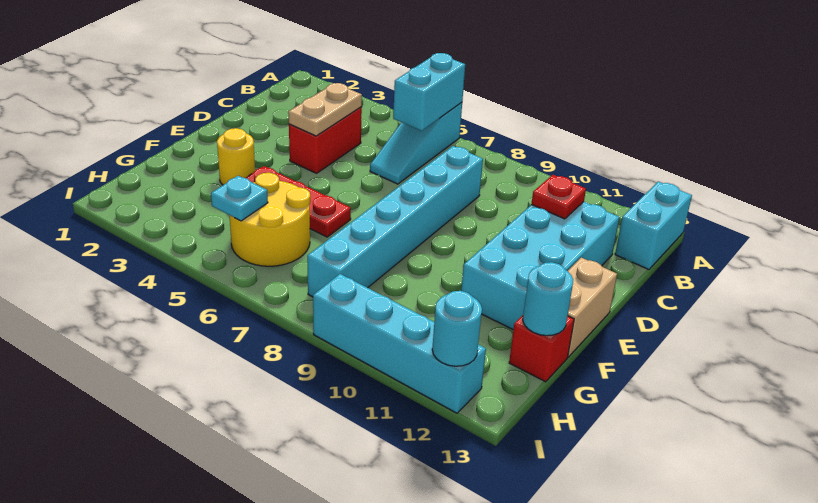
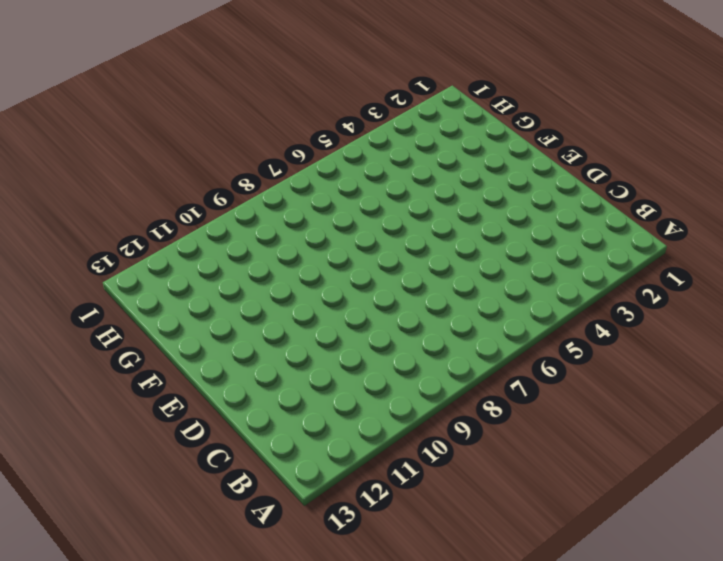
none -> cyan slope A6:C6 level 1 top A
none -> cyan brick A13:B13 level 1
none -> red brick C4:D4 level 1

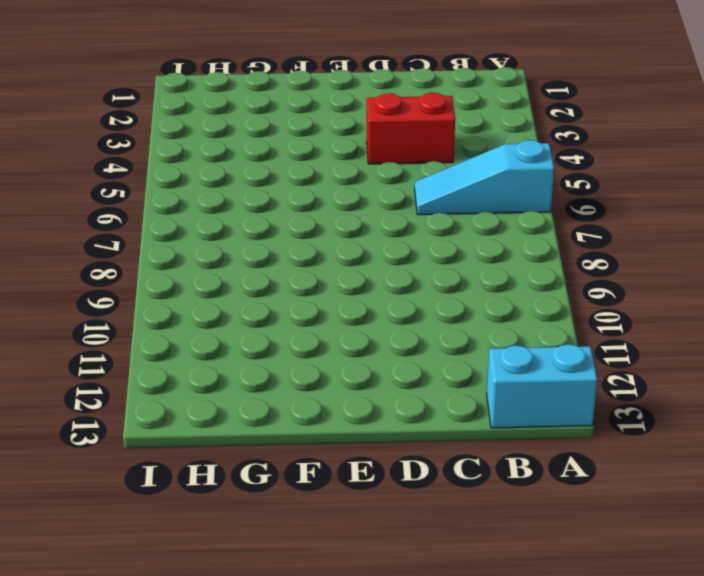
none -> cyan brick C8:H8 level 1
none -> cyan brick C11:F12 level 1
none -> tan brick E13:F13 level 1

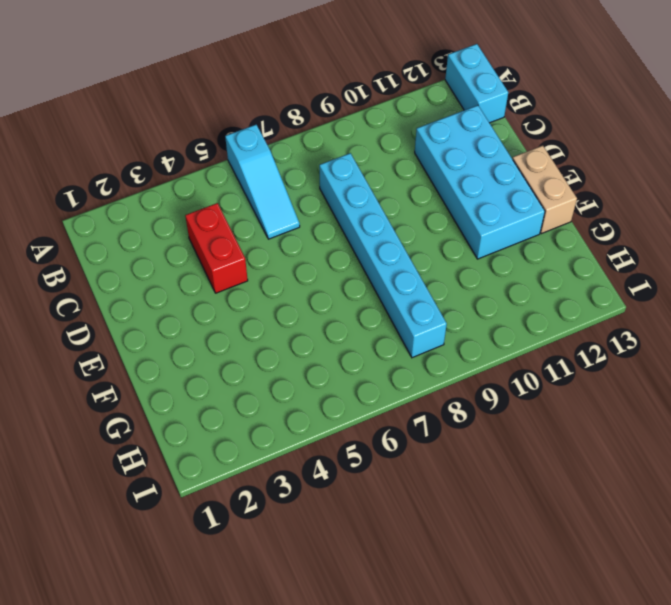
none -> yellow round brick F3 level 1
none -> red plate F4:F6 level 1
none -> yellow round brick G5:H6 level 1

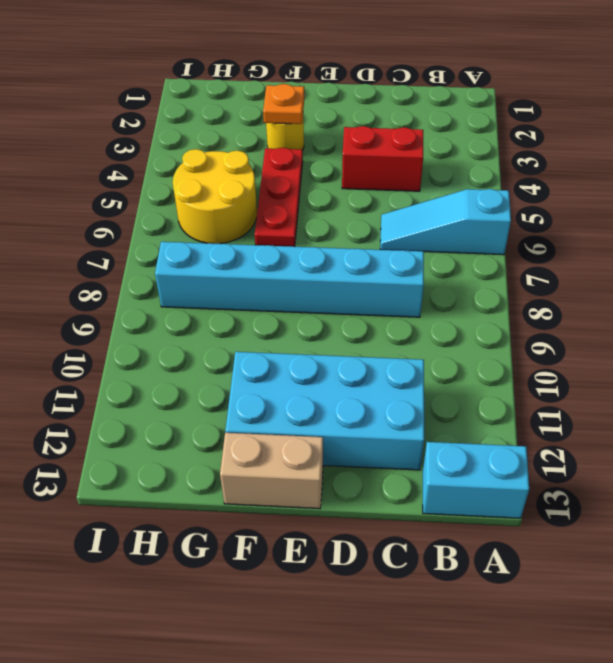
orange plate F3 level 2 -> none
none -> red brick G13 level 1
none -> cyan brick I9:I12 level 1
none -> cyan brick A6:B6 level 2

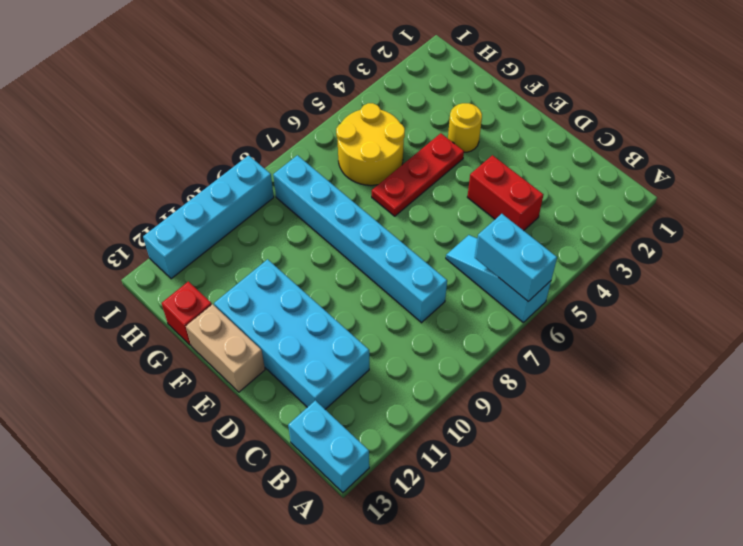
none -> tan plate C4:D4 level 2
none -> red plate C11 level 2
none -> cyan round brick G13 level 2

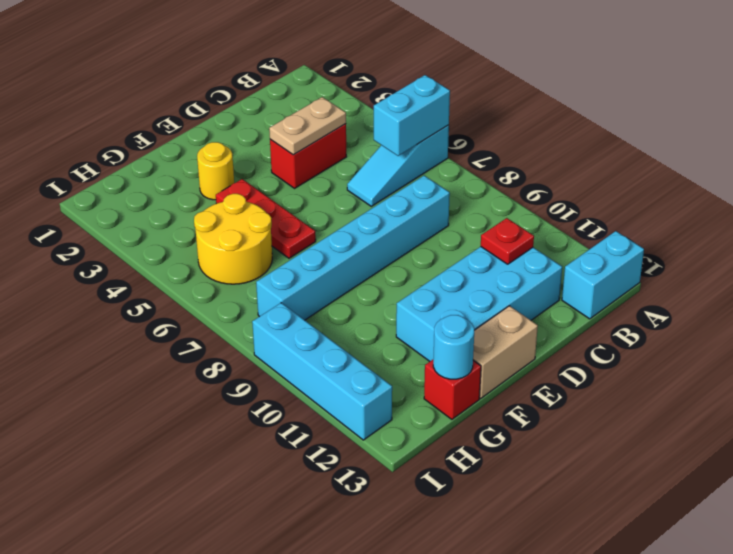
none -> cyan plate H5 level 2
none -> cyan round brick I12 level 2

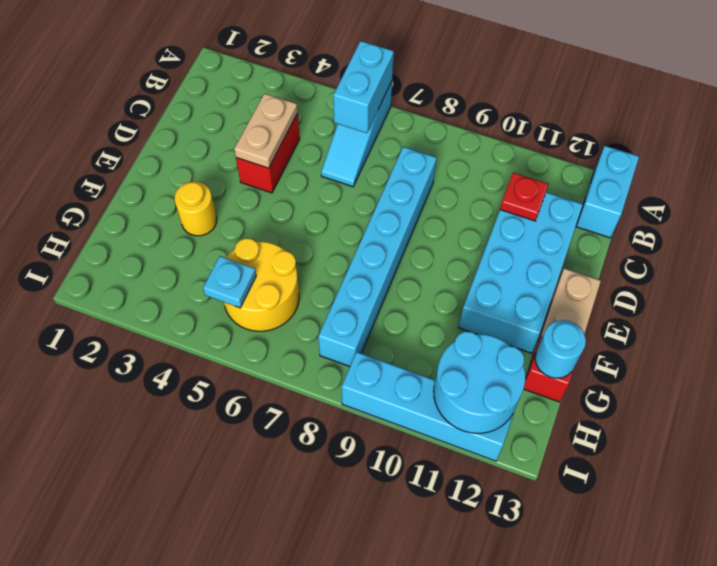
cyan round brick H11:I12 level 2 -> cyan round brick I12 level 2
none -> red plate F4:F6 level 1

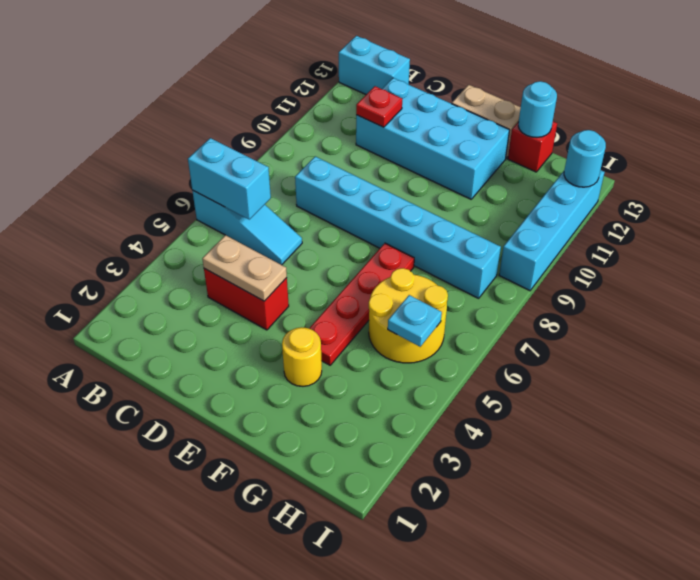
red plate F4:F7 level 1 -> red plate F4:F6 level 1

